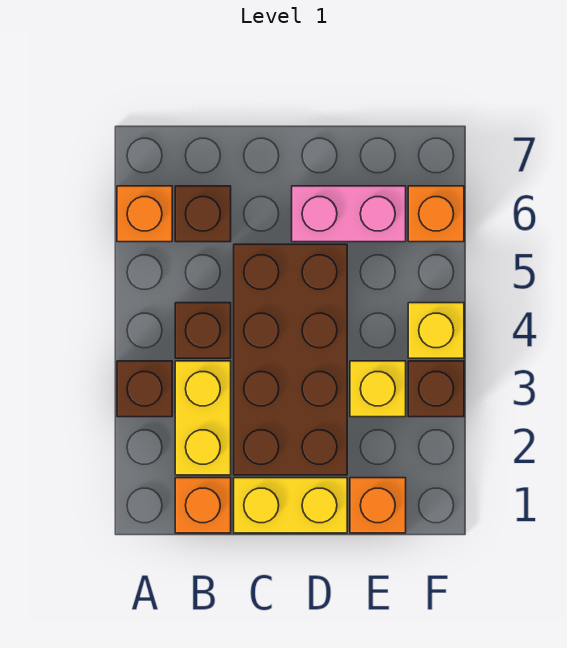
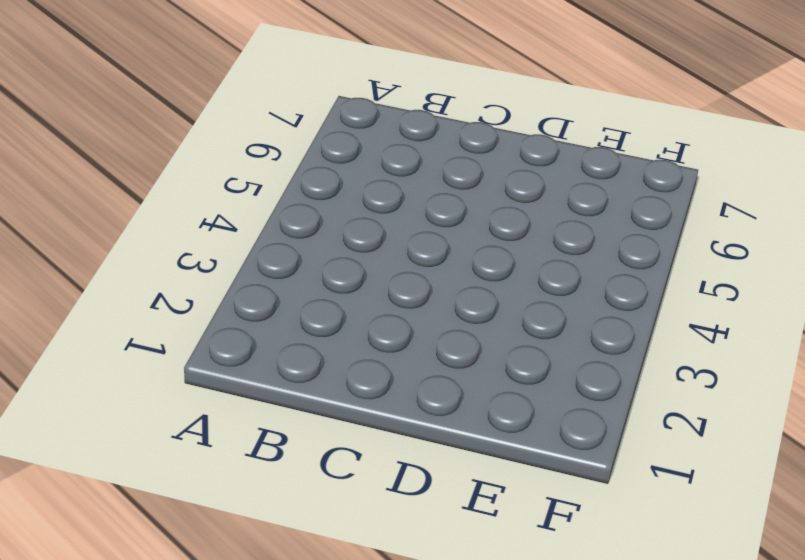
none -> brown brick A3 level 1
none -> orange brick A6 level 1
none -> orange brick B1 level 1

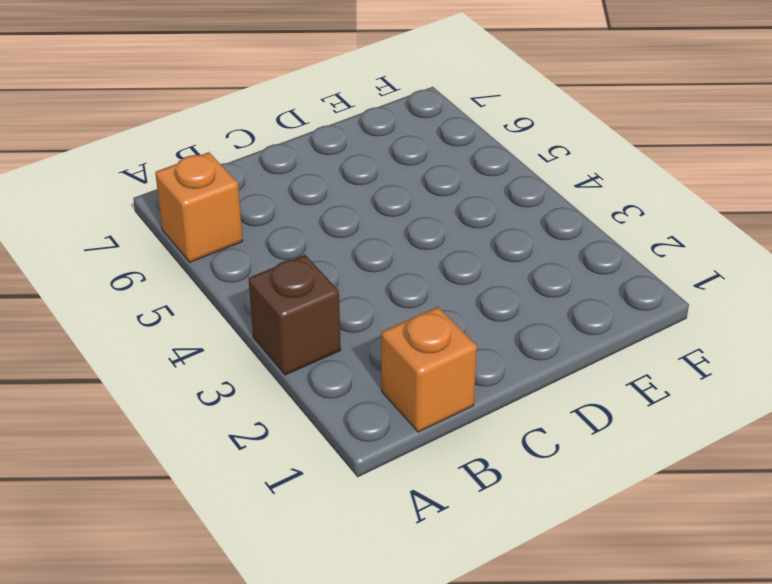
none -> yellow brick B2:B3 level 1
none -> brown brick B4 level 1
none -> brown brick B6 level 1

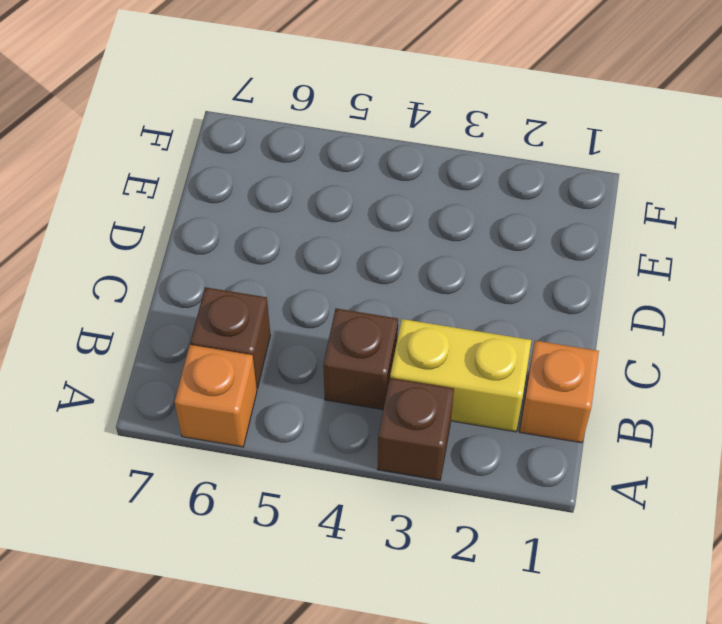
none -> yellow brick C1:D1 level 1
none -> brown brick C2:D5 level 1
none -> pink brick D6:E6 level 1

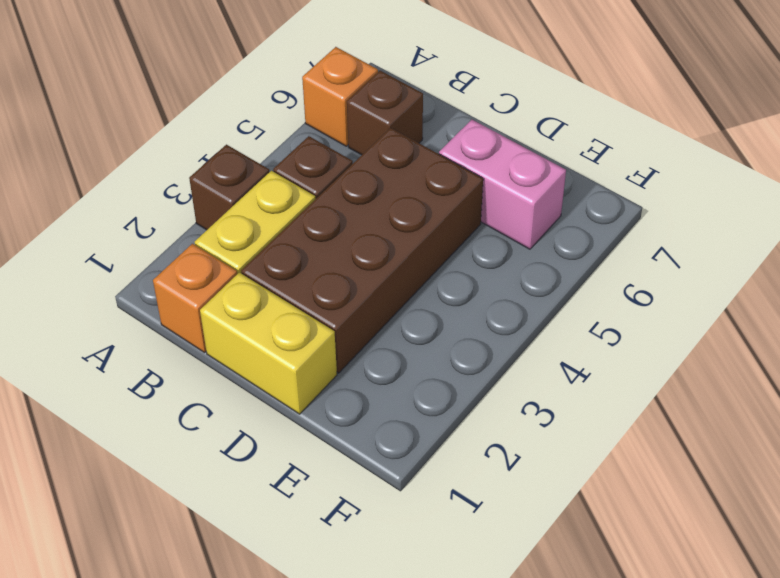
none -> orange brick E1 level 1
none -> yellow brick E3 level 1
none -> brown brick F3 level 1

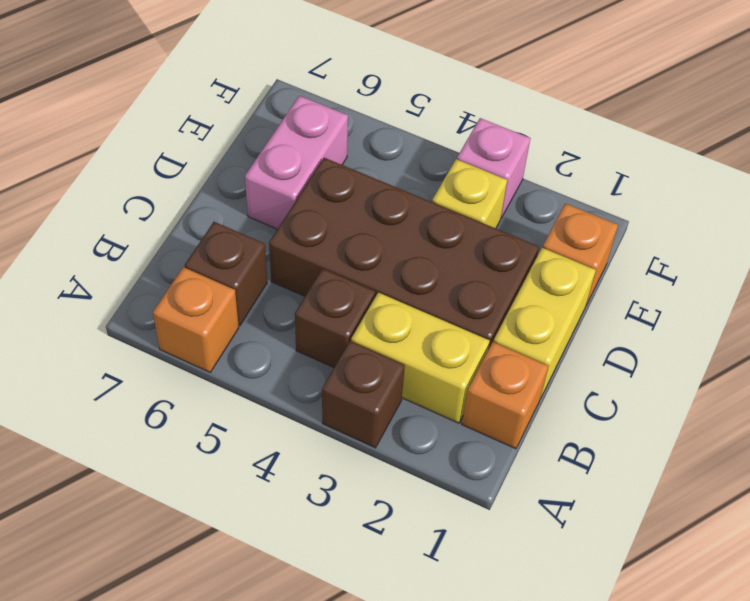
pink brick F3 level 1 -> brown brick F3 level 1
none -> yellow brick F4 level 1
none -> orange brick F6 level 1

